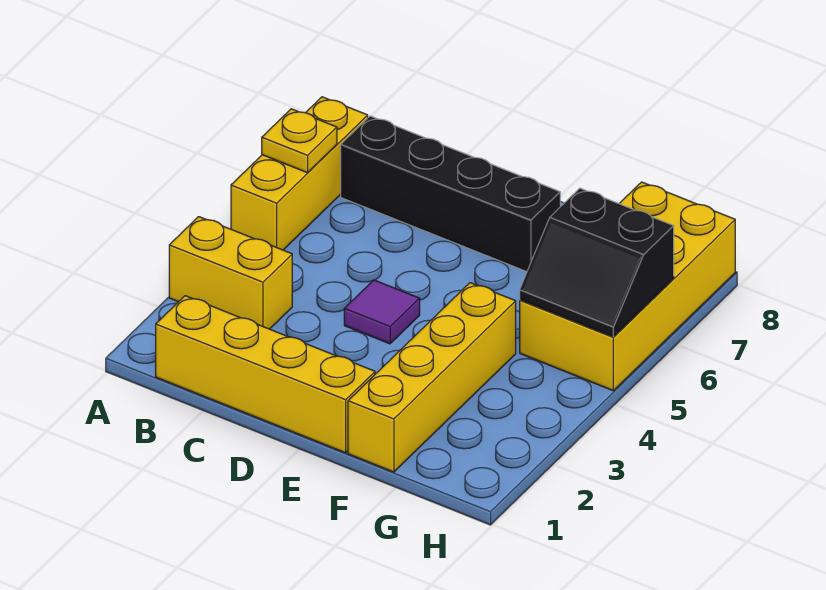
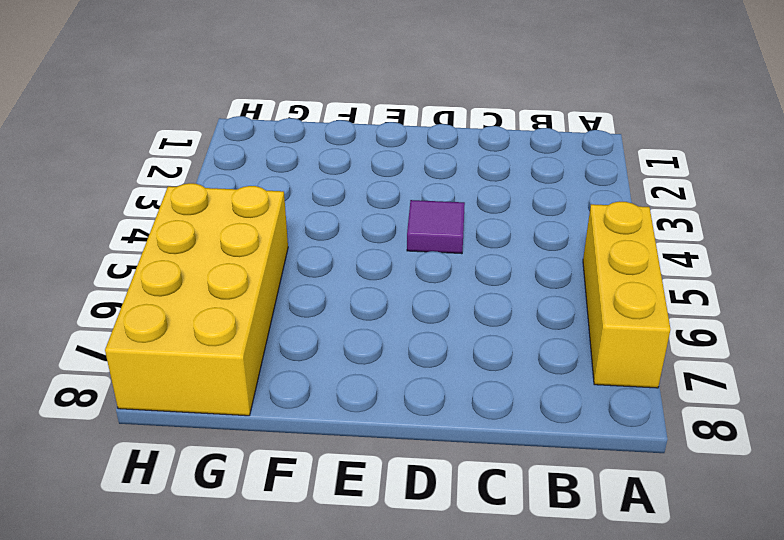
none -> yellow brick A3:B3 level 1
none -> yellow brick B1:E1 level 1

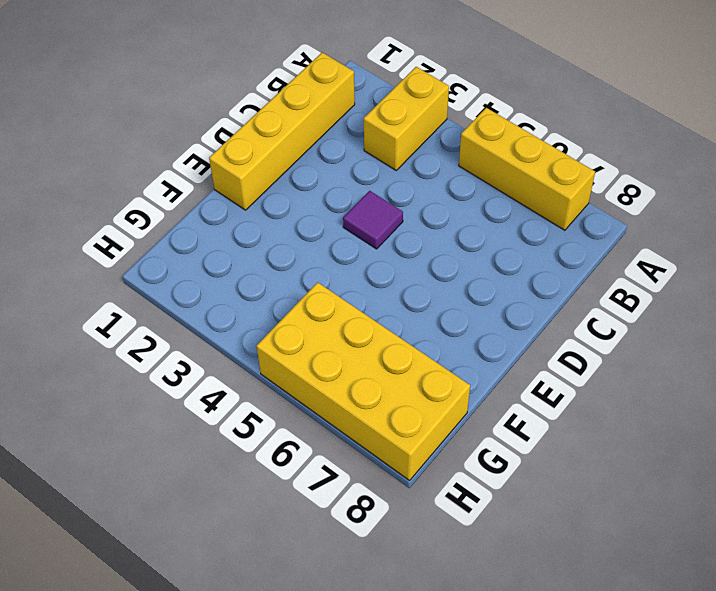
none -> black brick B7:E7 level 1
none -> yellow brick F1:F4 level 1

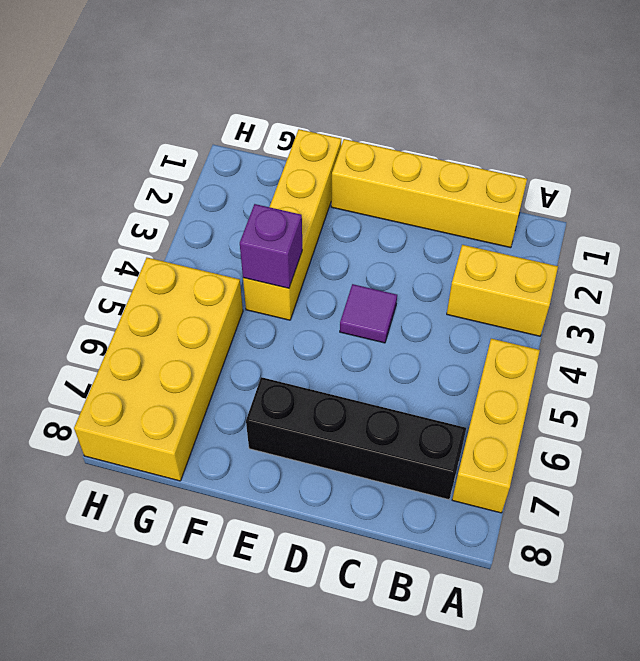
purple brick F4 level 2 -> none
none -> yellow plate A6 level 2
none -> black slope G5:H6 level 2 top 6

